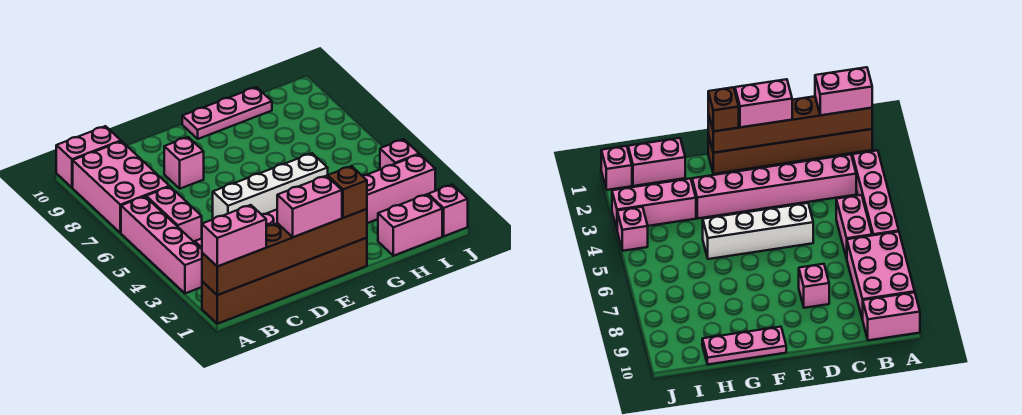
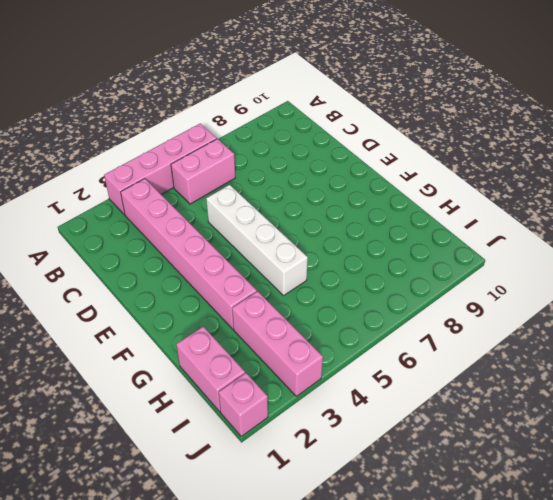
none -> brown brick A1:F1 level 1
none -> pink brick A7:B9 level 1
none -> pink brick A10:B10 level 1

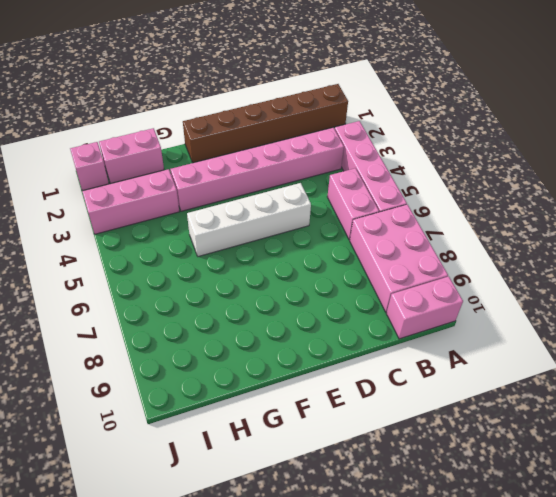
none -> pink brick D8 level 1
none -> pink plate F10:H10 level 1
none -> pink brick J4 level 1

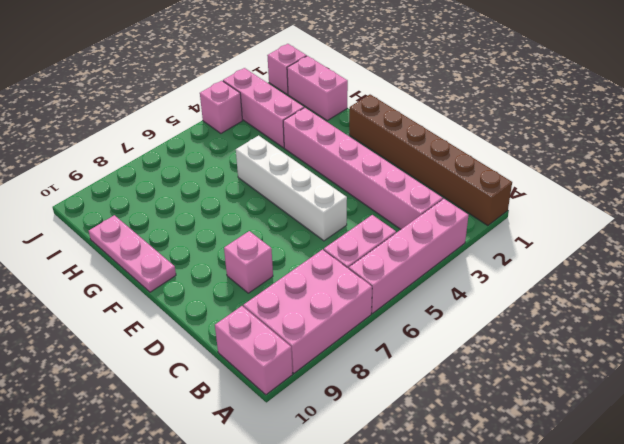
none -> brown brick A1:F1 level 2
none -> pink brick A1:B1 level 3
none -> pink brick D1:E1 level 3

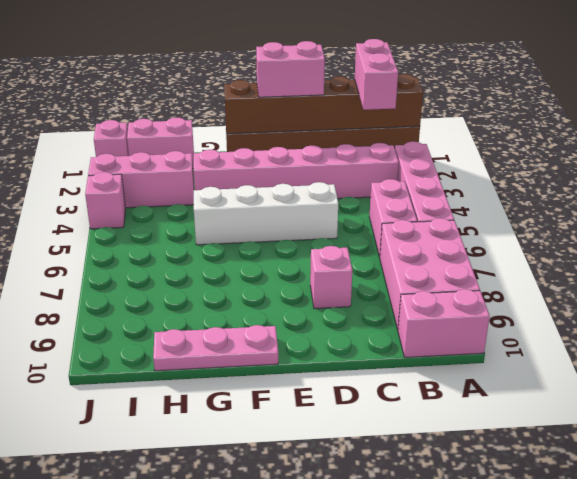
pink brick B1:B2 level 3 -> pink brick A1:B1 level 3
none -> brown brick F1 level 3

